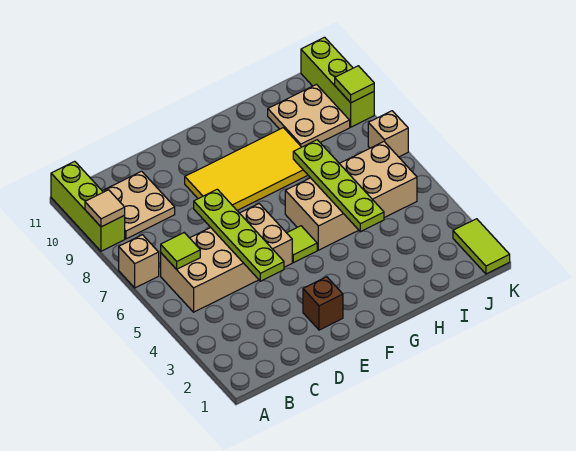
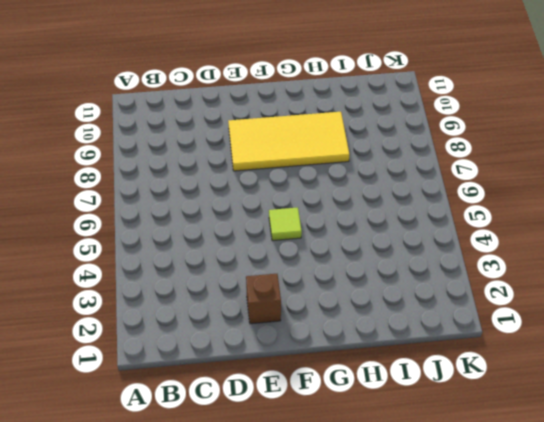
none -> tan brick A7 level 1
none -> lime brick A9:A11 level 1
none -> tan brick B5:E6 level 1

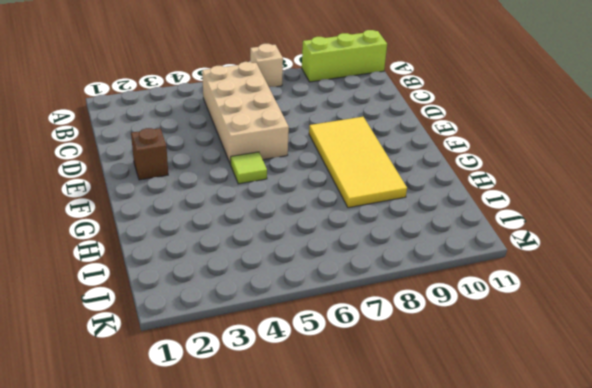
none -> tan plate B9:C10 level 1
none -> tan brick G5:J6 level 1
none -> tan plate I9:J10 level 1

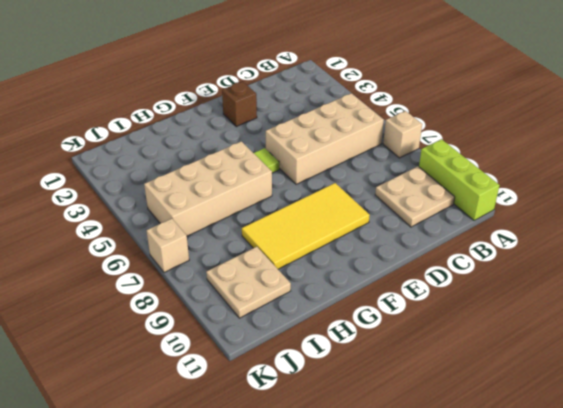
none -> lime tile K1:K2 level 1
none -> lime brick K9:K11 level 1
none -> tan tile A9 level 2

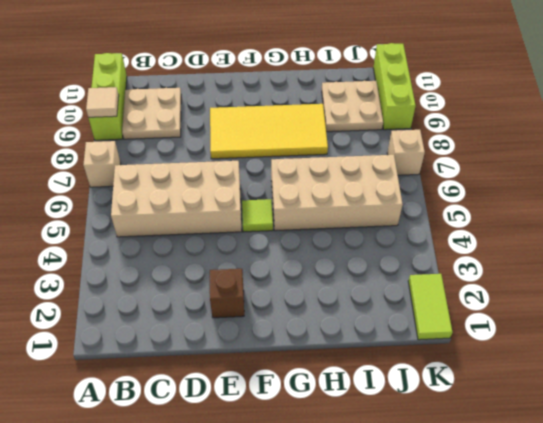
none -> lime tile B6 level 2
none -> lime plate D4:D7 level 2
none -> lime plate H4:H7 level 2

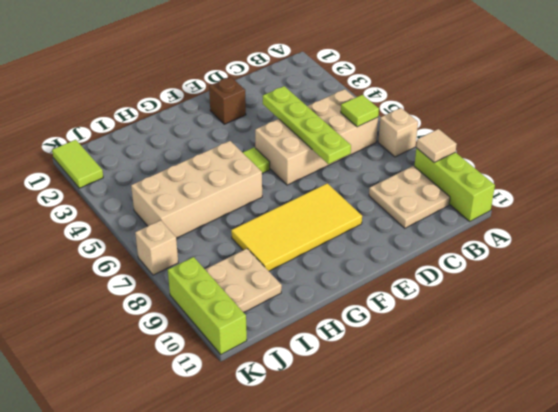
none -> lime plate H4:H7 level 2
none -> lime tile K9 level 2

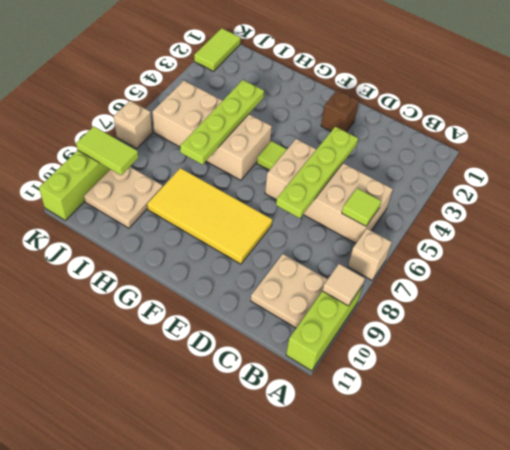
lime tile J9:K9 level 2 -> lime tile K9 level 2

